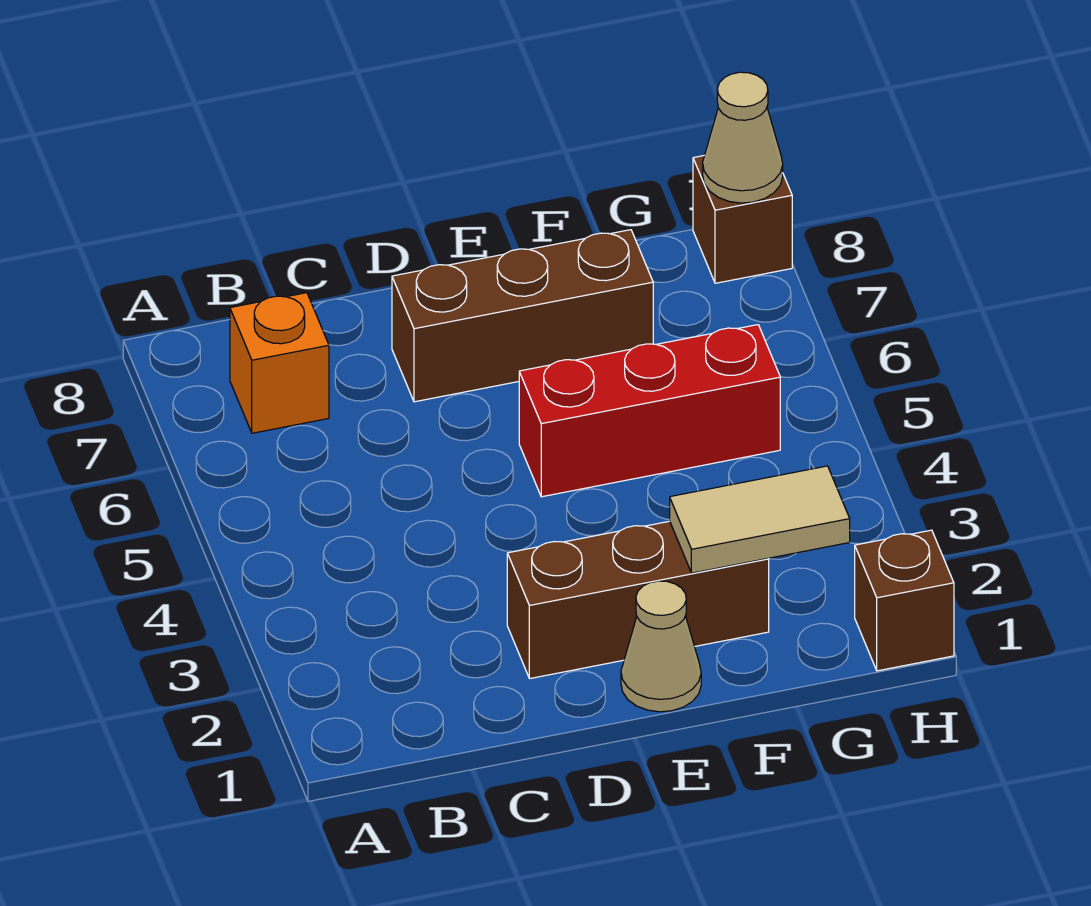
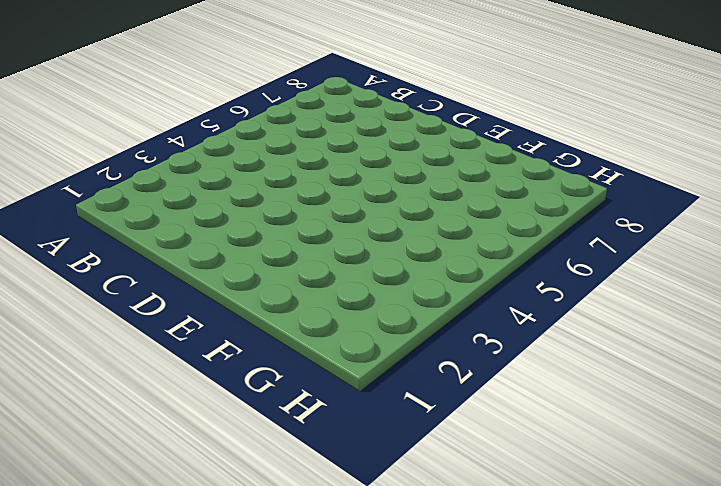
none -> orange brick B7 level 1
none -> brown brick D2:F2 level 1

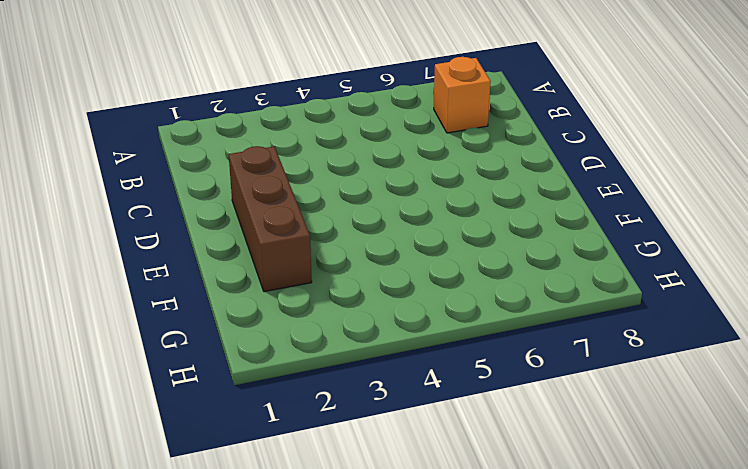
none -> brown brick D7:F7 level 1
none -> tan cone E1 level 1

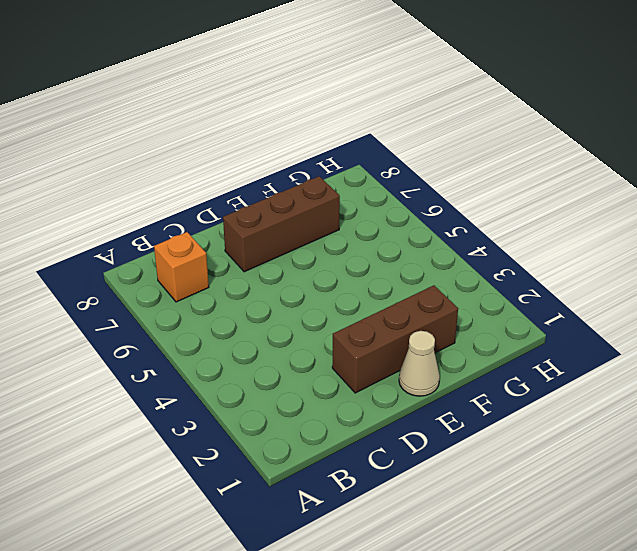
none -> red brick E5:G5 level 1
none -> brown brick H1 level 1

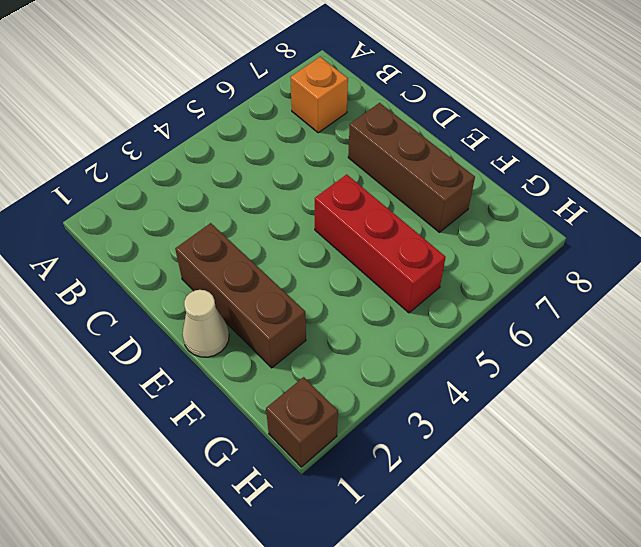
none -> brown brick H8 level 1
none -> tan tile F2:G2 level 2

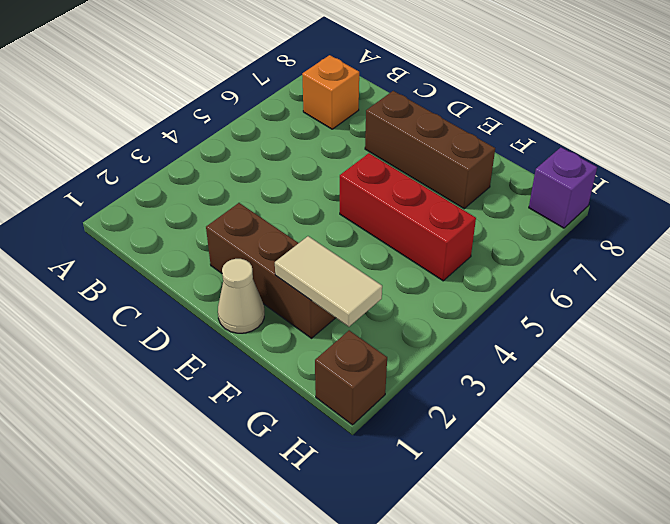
purple brick H8 level 1 -> brown brick H8 level 1
none -> tan cone H8 level 2

